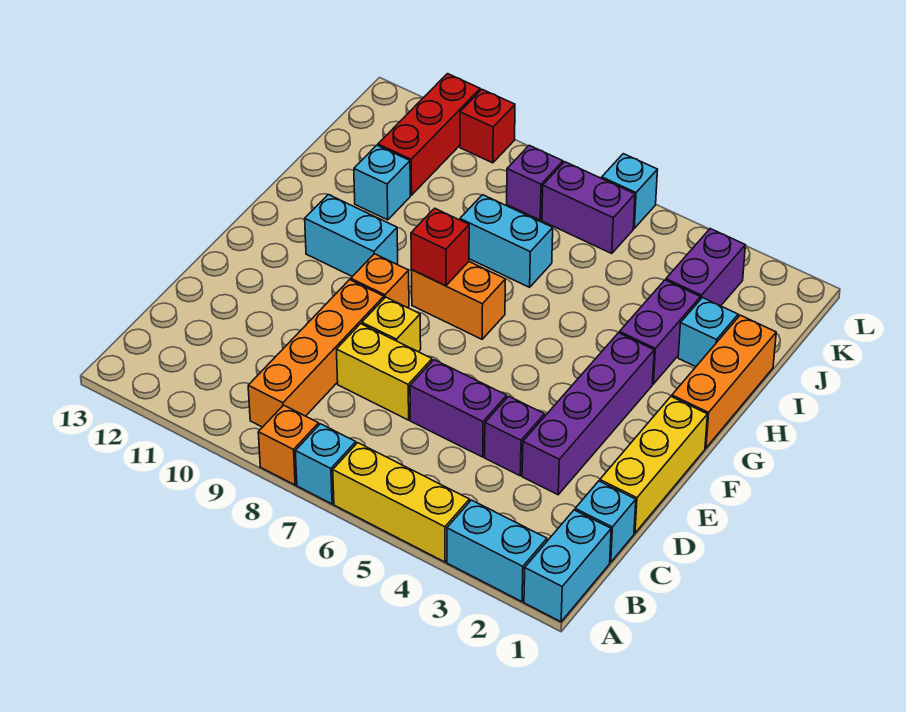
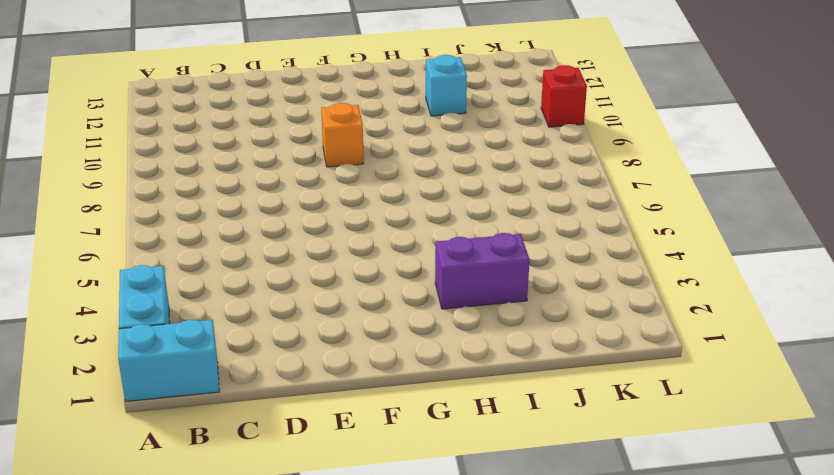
none -> yellow brick A4:A6 level 1
none -> cyan brick A7 level 1
none -> orange brick A8 level 1

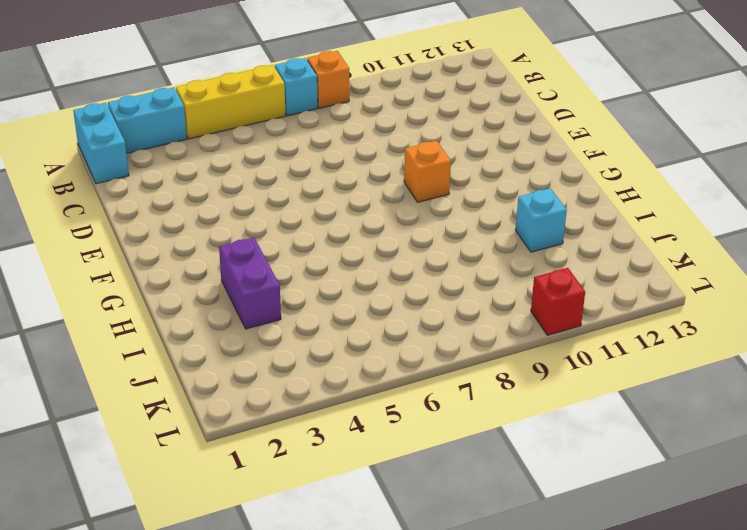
none -> orange brick B9:E9 level 1
none -> cyan brick C1 level 1
none -> yellow brick D1:F1 level 1

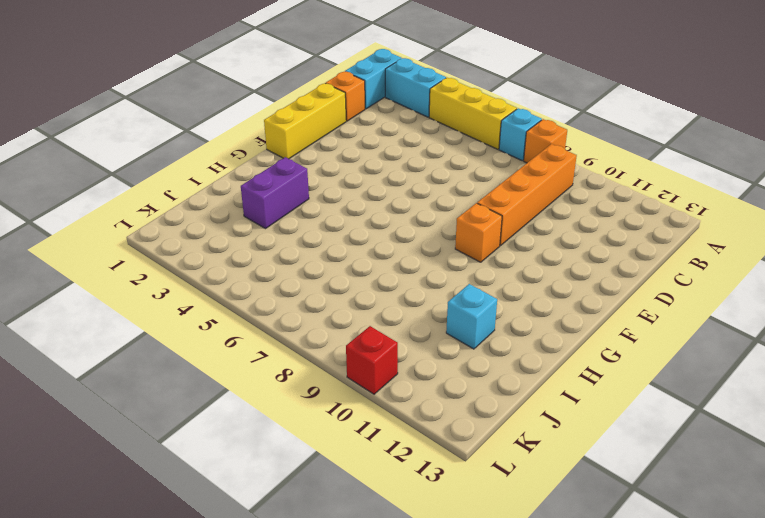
orange brick C1 level 1 -> cyan brick C1 level 1
none -> purple brick D3:G3 level 1
none -> purple brick D4 level 1
none -> purple brick D5:D6 level 1

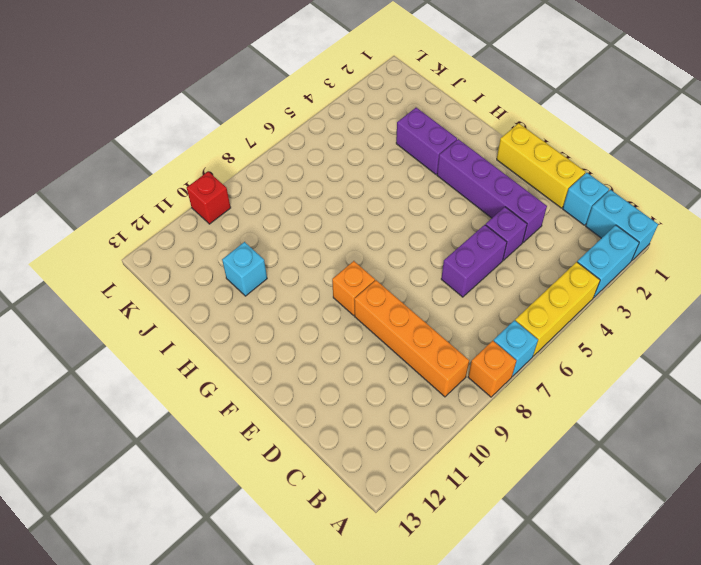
none -> yellow brick D7:D8 level 1
none -> yellow brick E8 level 1
none -> orange brick G1:I1 level 1

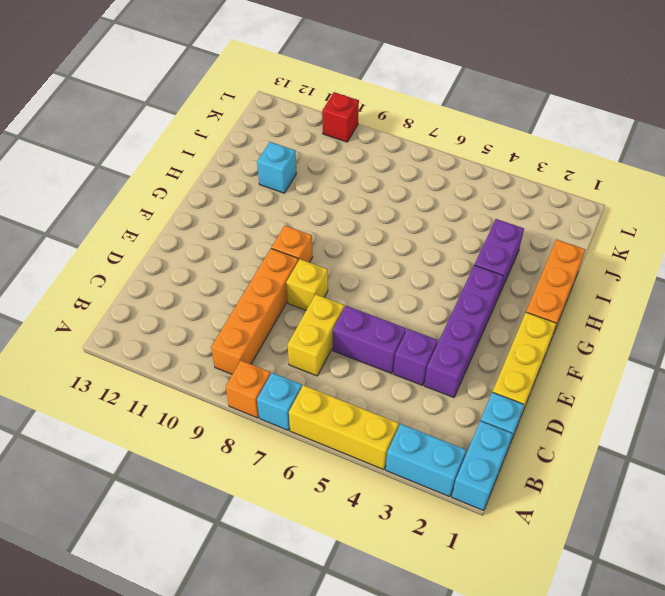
yellow brick C7:D7 level 1 -> yellow brick D7:D8 level 1
none -> orange brick G7:G8 level 1
none -> cyan brick G10:G11 level 1
none -> cyan brick I2 level 1

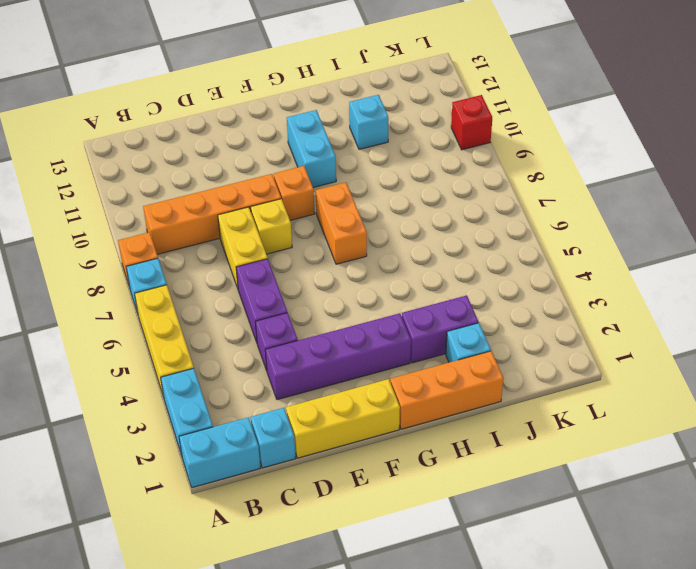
none -> cyan brick I7:I8 level 1
none -> purple brick J3:K3 level 1
none -> red brick J11:L11 level 1

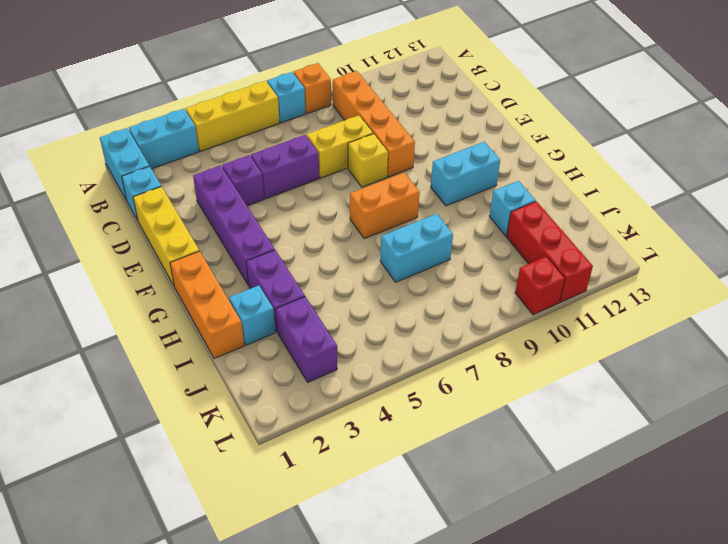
none -> orange brick F9 level 1
none -> purple brick K6:K7 level 1
none -> purple brick K8 level 1

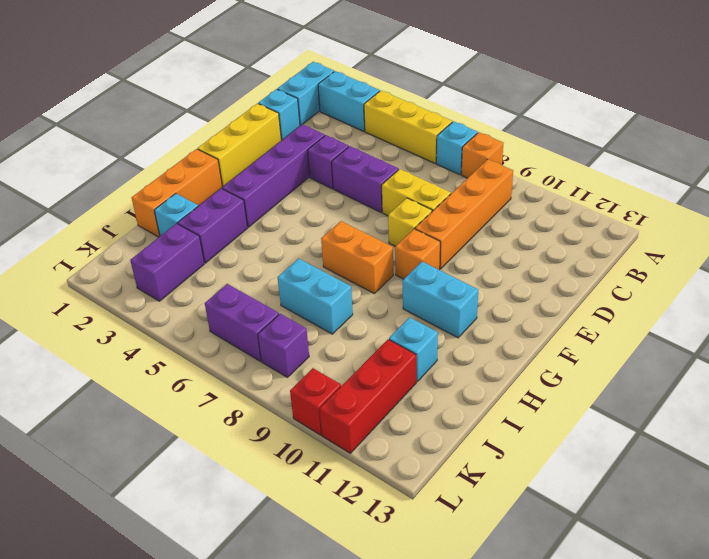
none -> cyan brick L6 level 1
none -> red brick G8 level 2

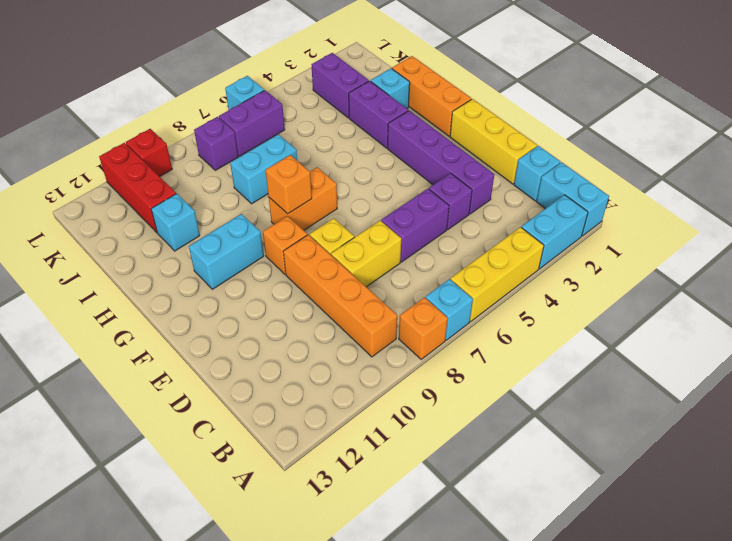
orange brick G8 level 2 -> red brick G8 level 2

